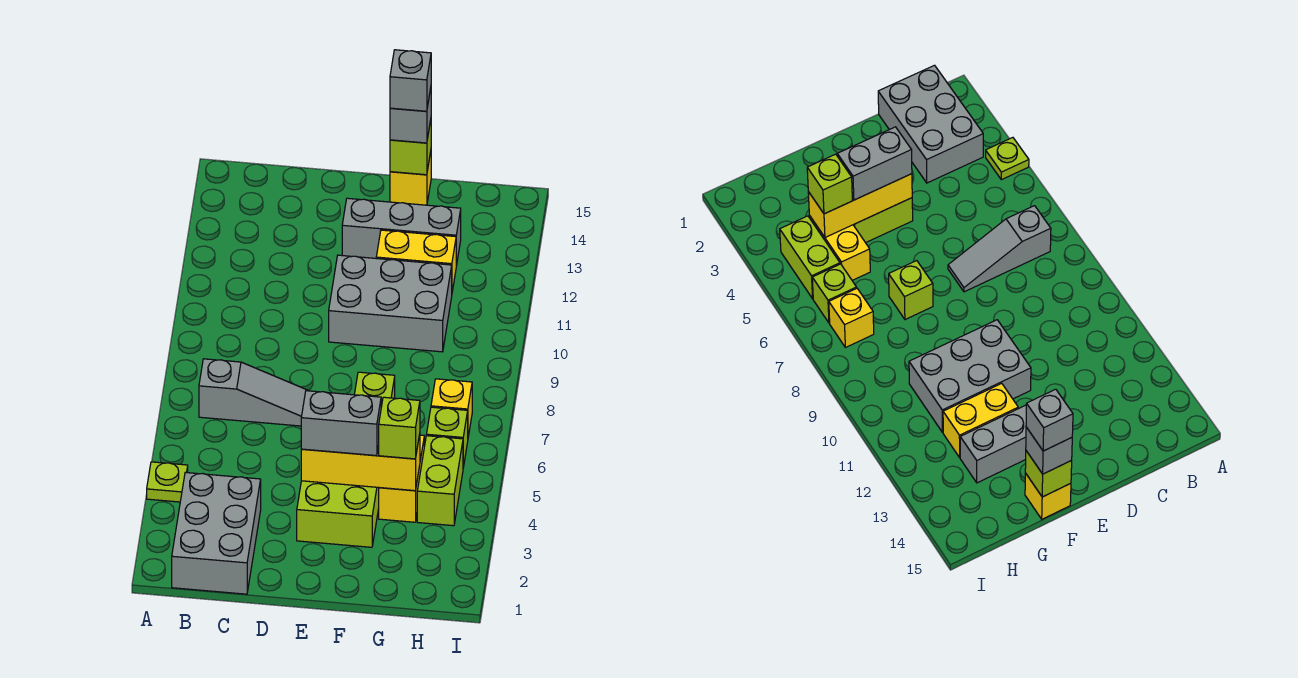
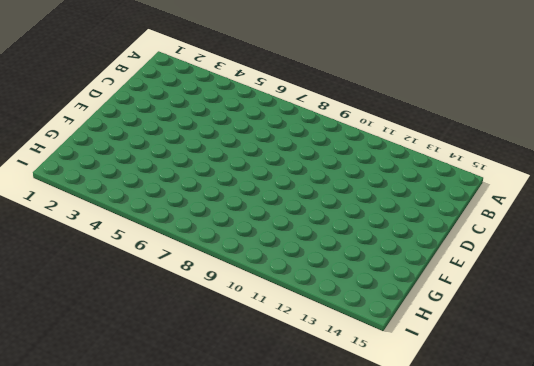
none -> lime plate A4 level 1
none -> grey brick B1:C3 level 1
none -> grey slope B7:D7 level 1 top B

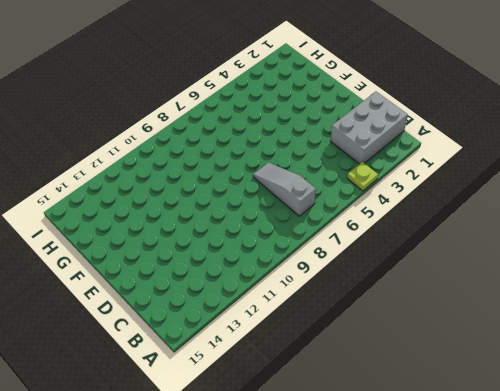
none -> lime brick E3:F4 level 1
none -> grey brick E10:G11 level 1
none -> grey brick E13:G13 level 1

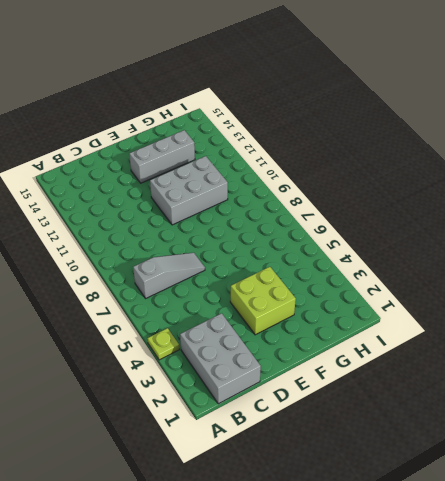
none -> lime brick F7 level 1
none -> yellow brick F12:G12 level 1
none -> yellow brick F15 level 1

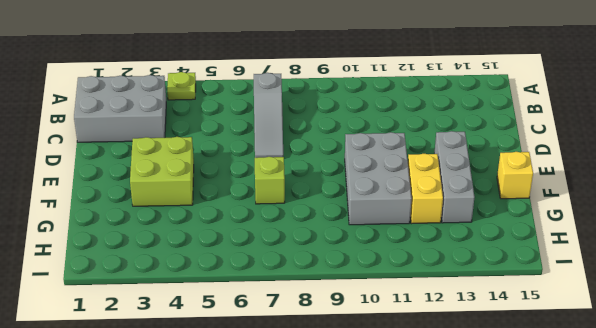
none -> yellow brick G4:G5 level 1
none -> lime brick H4:H5 level 1
none -> lime brick H6 level 1

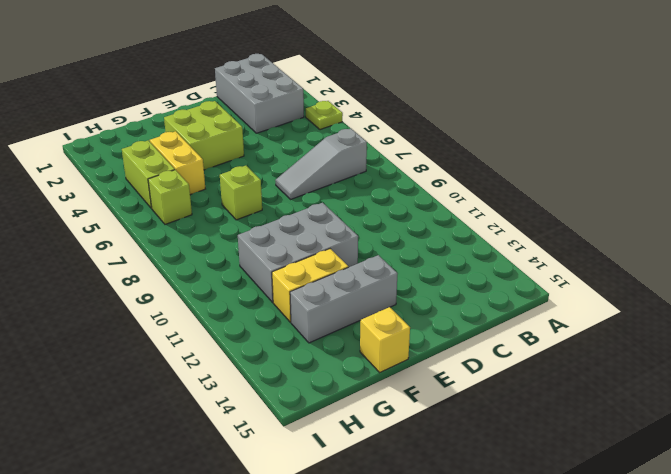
none -> yellow brick H7 level 1
none -> yellow brick E4:G4 level 2
none -> lime brick F15 level 2

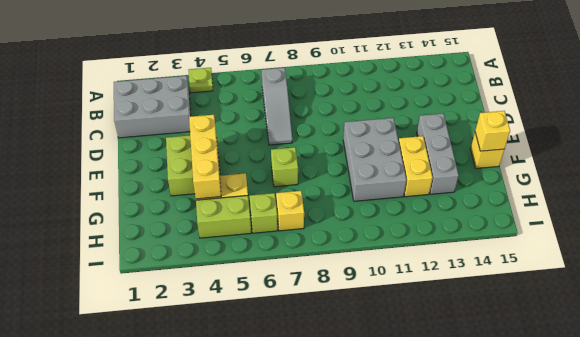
yellow brick F15 level 2 -> lime brick F15 level 2
none -> grey brick E4:F4 level 3
none -> grey brick F15 level 3
none -> lime brick G4 level 3

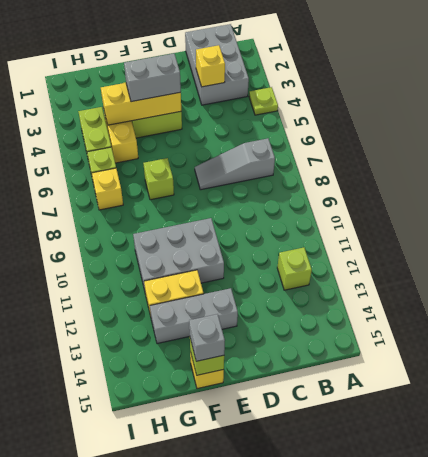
lime brick B12 level 1 -> lime brick G4 level 3
yellow brick C3 level 2 -> none
none -> grey brick F15 level 4

